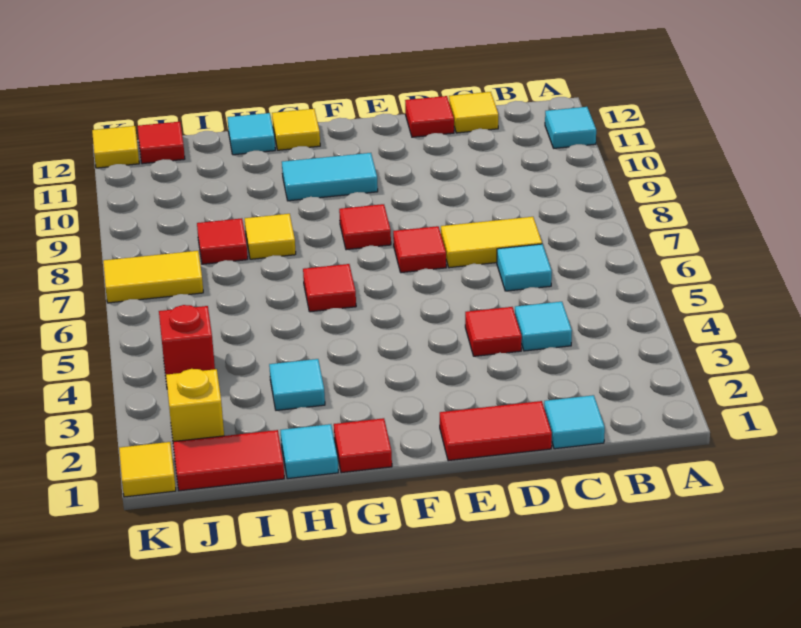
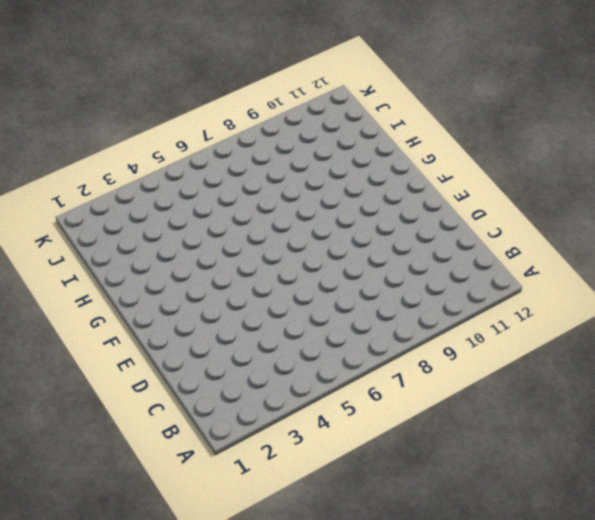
none -> cyan tile A11 level 1
none -> cyan tile C1 level 1
none -> cyan tile C4 level 1

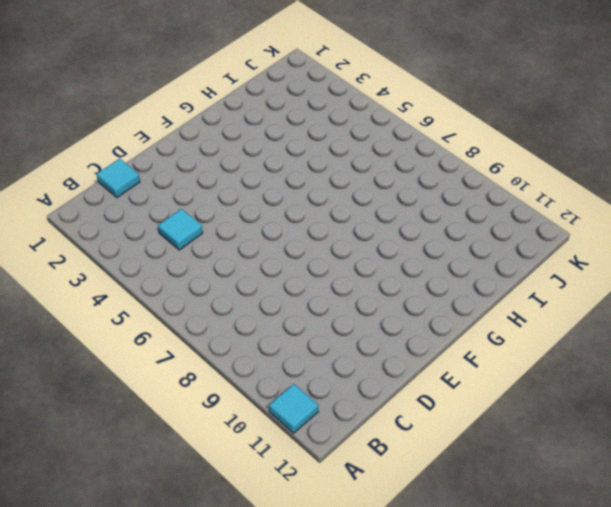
none -> cyan tile C6 level 1
none -> yellow tile C7:D7 level 1
none -> yellow tile C12 level 1

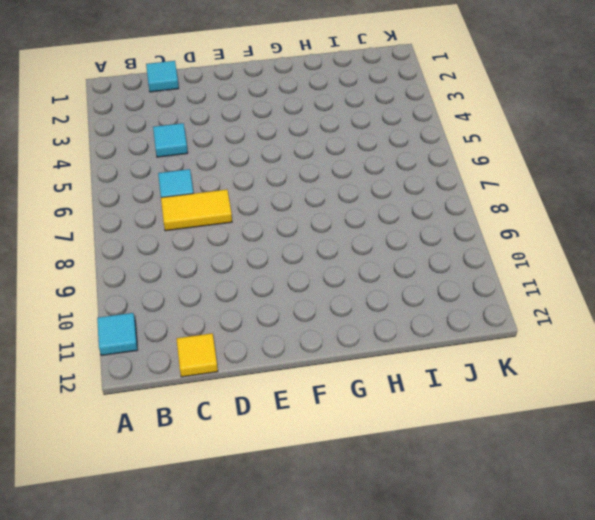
none -> red tile D1:E1 level 1
none -> red tile D4 level 1
none -> red tile D12 level 1

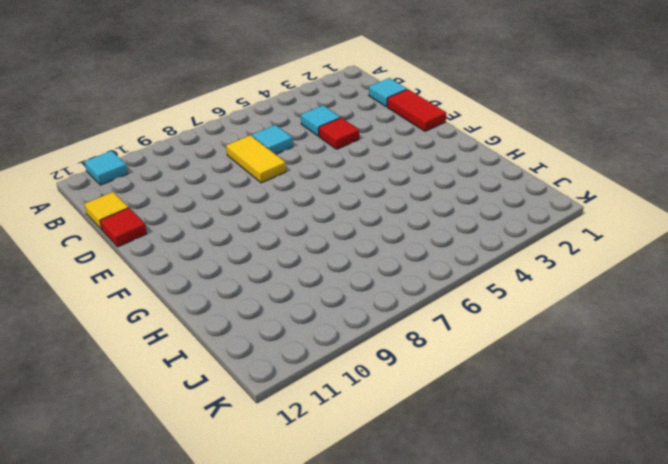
none -> red tile E7 level 1
none -> red tile F8 level 1
none -> cyan tile F10:G10 level 1

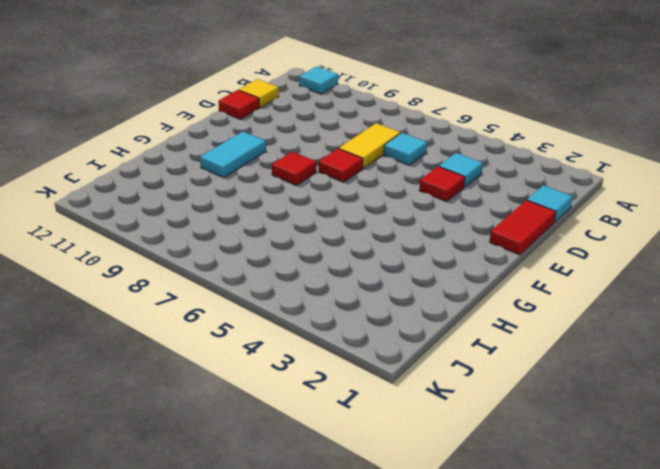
none -> red tile G1 level 1
none -> red tile G6 level 1
none -> yellow tile G12 level 1

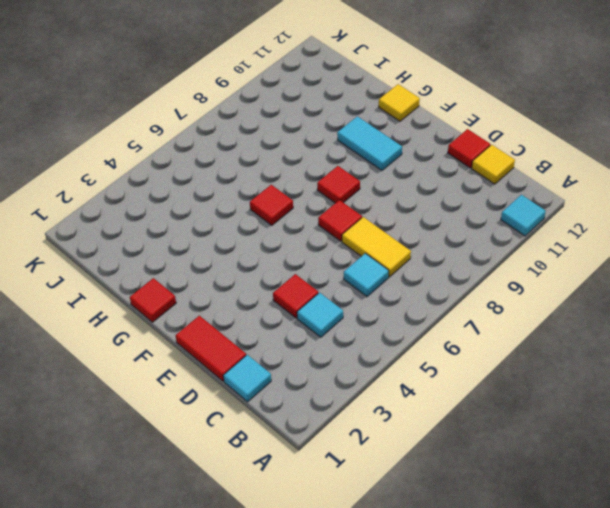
none -> cyan tile H1 level 1
none -> cyan tile H3 level 1
none -> yellow tile H8 level 1

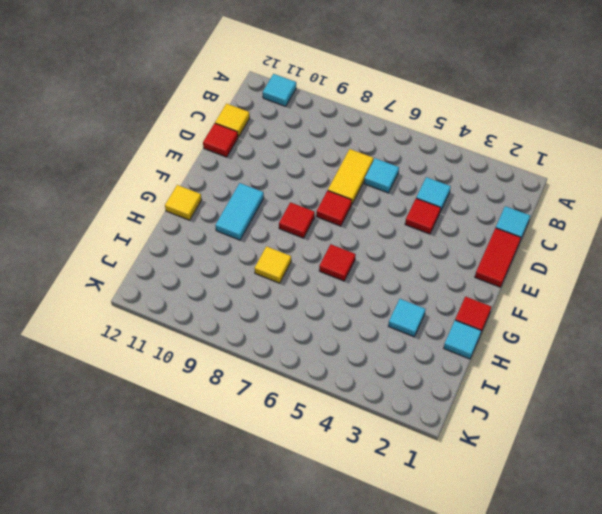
none -> cyan tile H12 level 1
none -> red tile I1:J1 level 1
none -> red tile I8 level 1

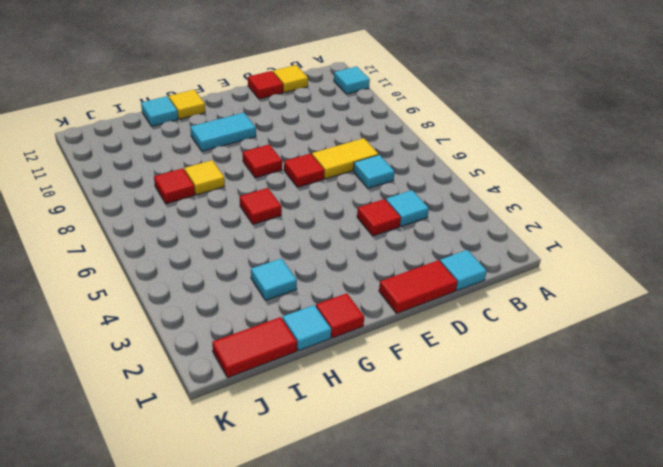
none -> yellow brick J2 level 1
none -> red brick J4 level 1
none -> yellow tile J7:K7 level 1

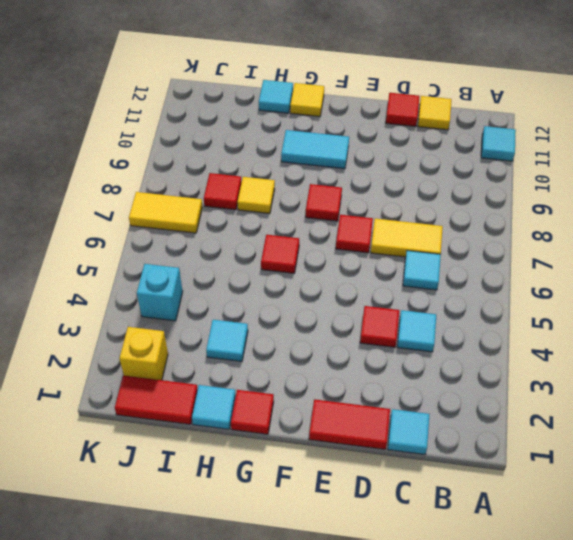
cyan brick J4 level 1 -> red brick J4 level 1
none -> red tile J12 level 1
none -> yellow tile K1 level 1
none -> yellow tile K12 level 1

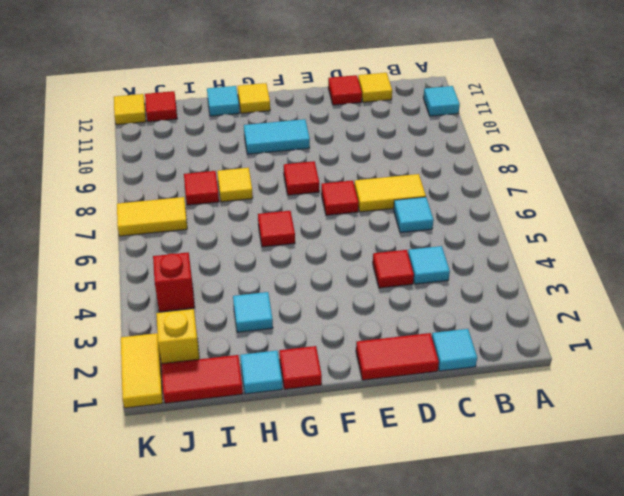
yellow tile K1:K2 level 1 -> yellow tile K1 level 1

